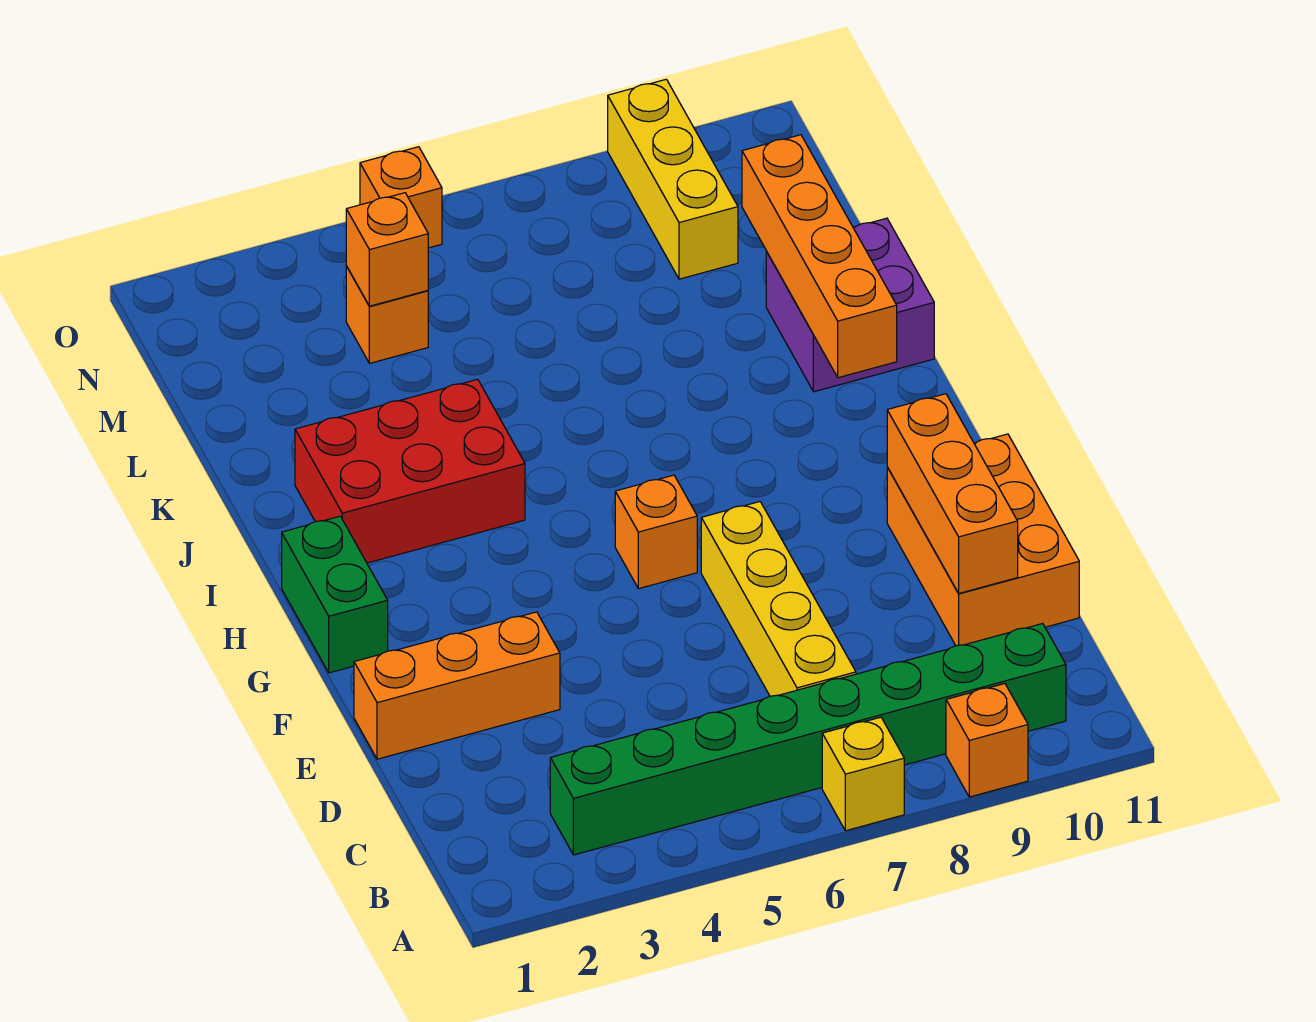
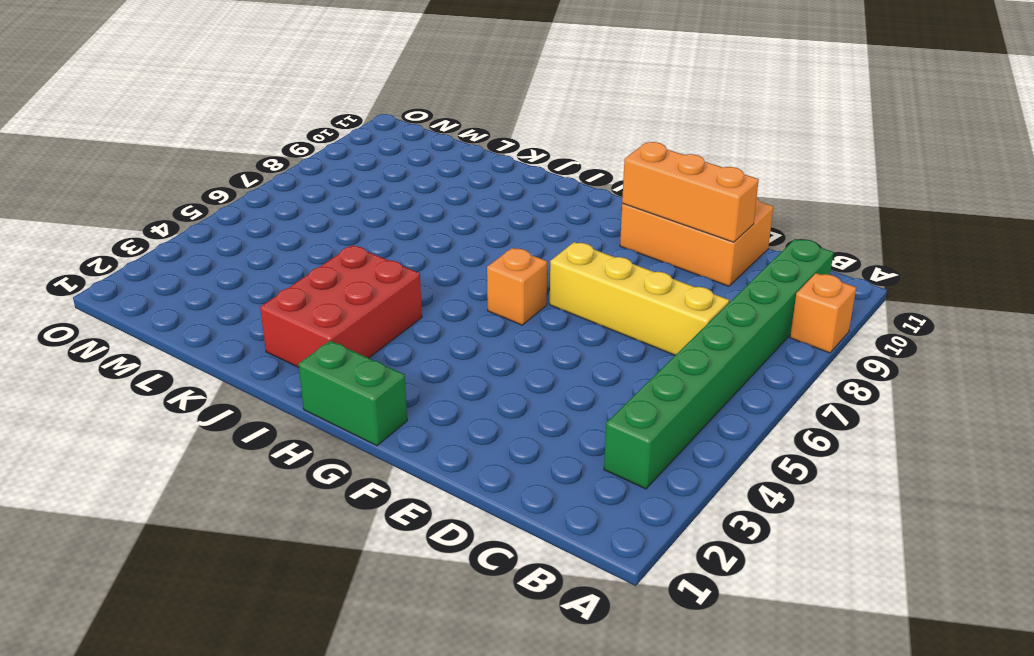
none -> yellow brick A7 level 1
none -> orange brick E1:E3 level 1
none -> purple brick J10:K11 level 1

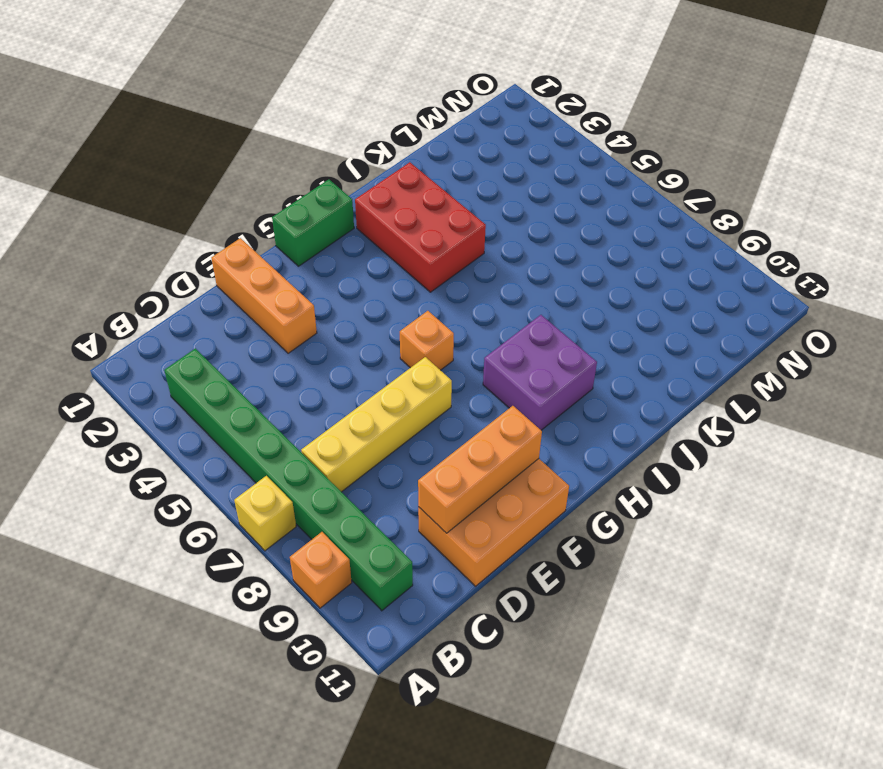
purple brick H8:I9 level 1 -> purple brick J10:K11 level 1
none -> orange brick M4 level 1
none -> yellow brick M9:O9 level 1
none -> orange brick O5 level 1

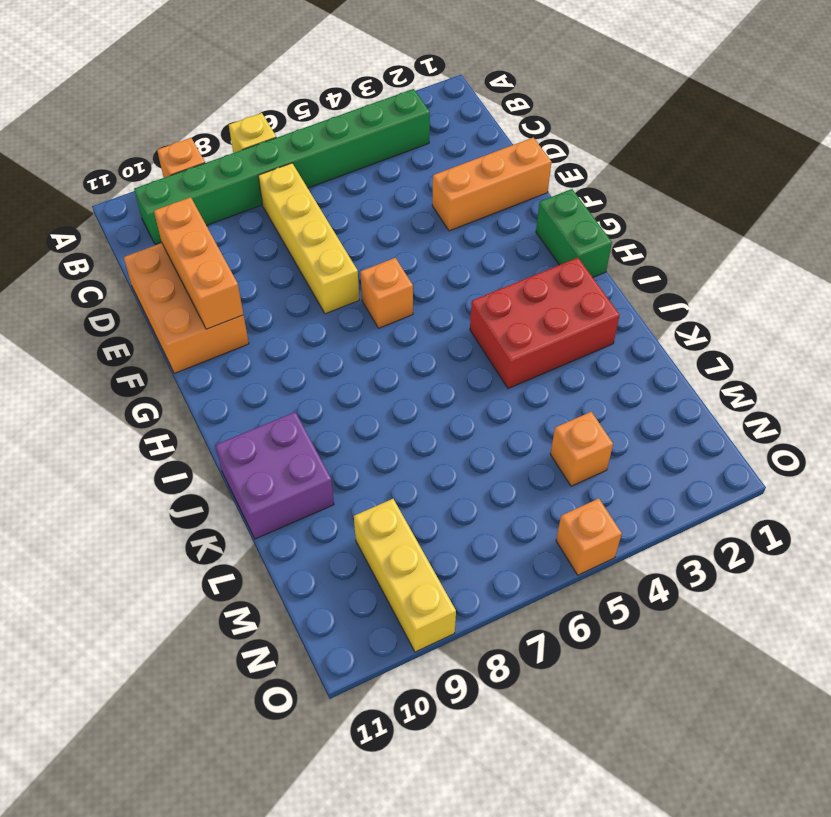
none -> orange brick I10:L10 level 2
none -> orange brick M4 level 2

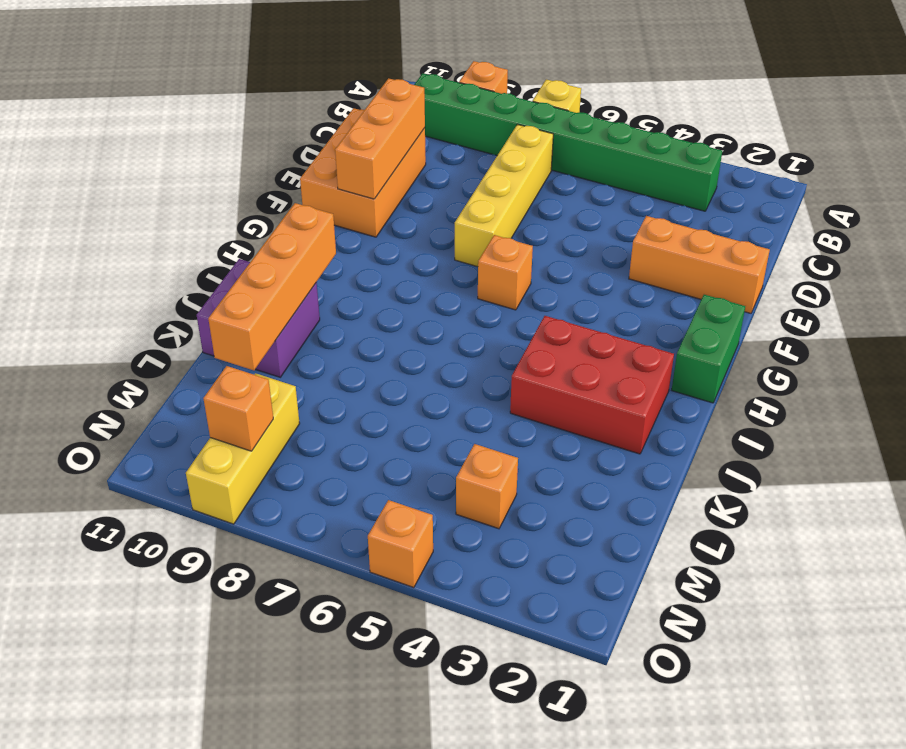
orange brick N9 level 2 -> orange brick M4 level 2

